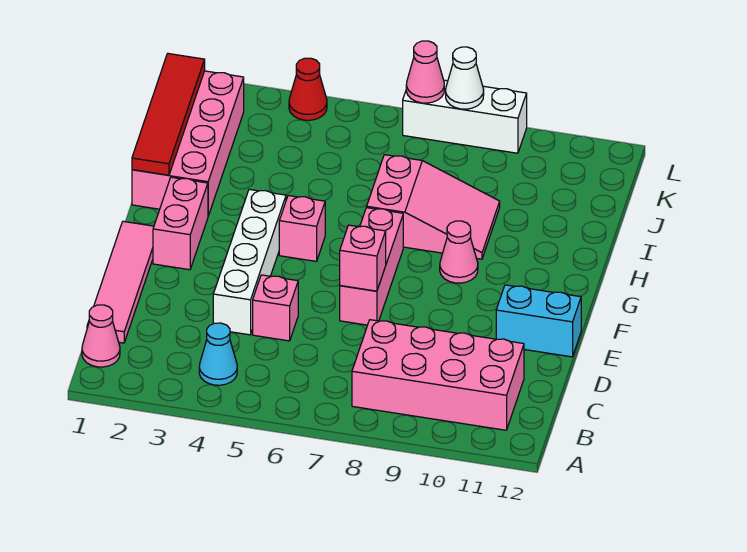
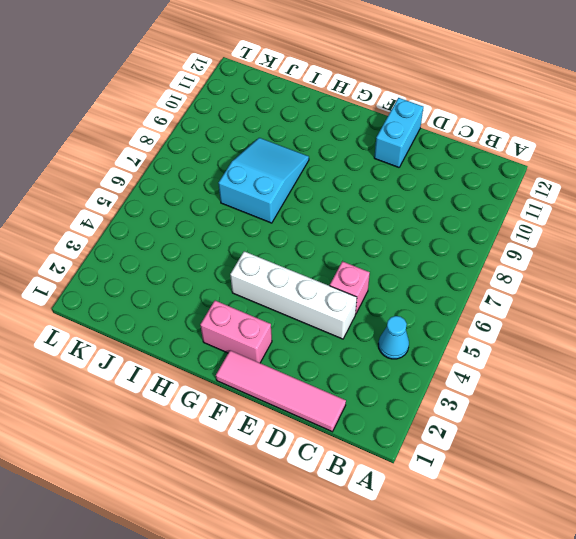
cyan slope H7:I9 level 1 top 7 -> pink slope H7:I9 level 1 top 7
none -> pink cone B1 level 1
none -> pink brick B8:C11 level 1
none -> pink brick E7:G7 level 1

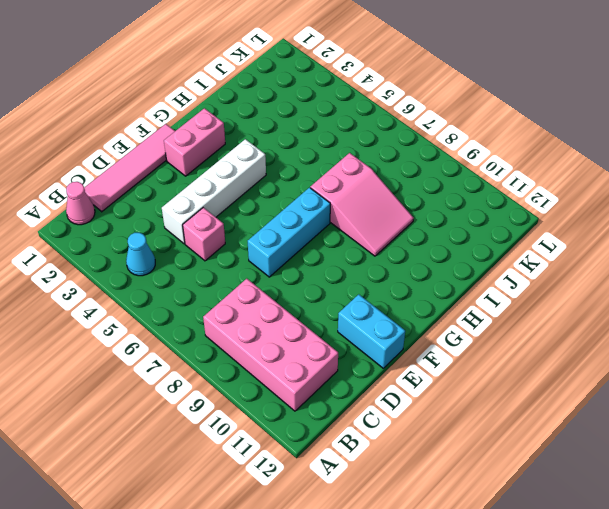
cyan brick E7:G7 level 1 -> pink brick E7:G7 level 1
none -> pink brick G5 level 1
none -> pink cone G9 level 1
none -> pink brick H1:K2 level 1

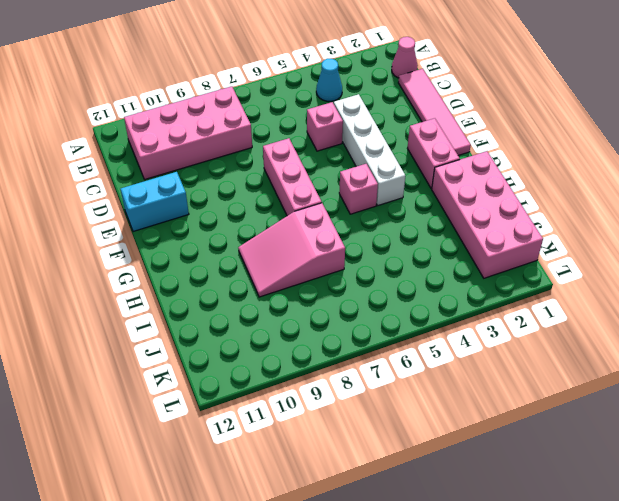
none -> pink cone G9 level 1
none -> red cone L4 level 1
none -> white brick L7:L9 level 1

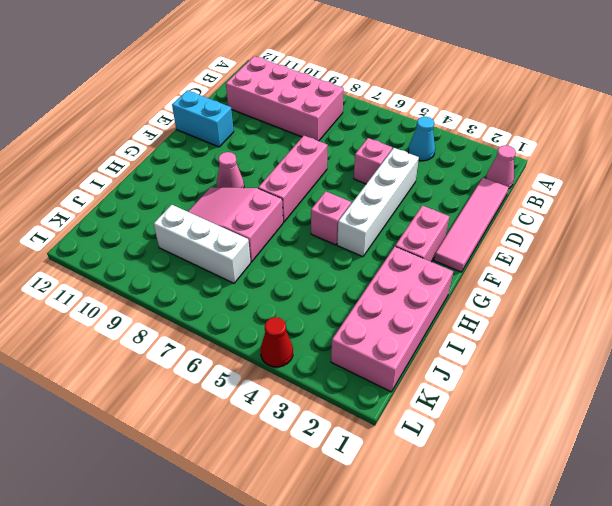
white brick J7:J9 level 1 -> white brick L7:L9 level 1
none -> pink brick E7 level 2
none -> red tile H1:K1 level 2
none -> pink cone L7 level 2

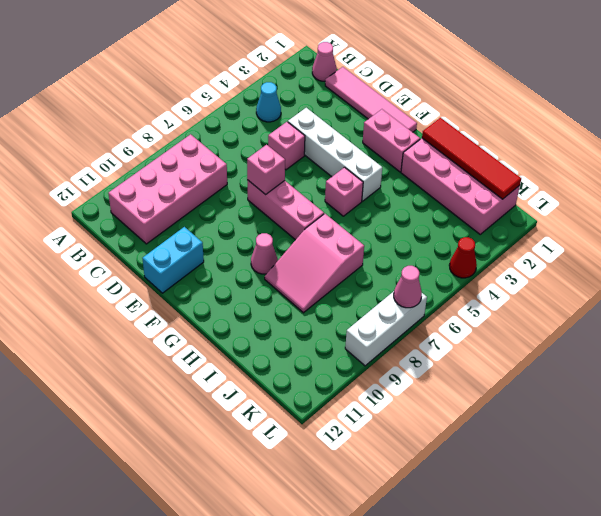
none -> white cone L8 level 2

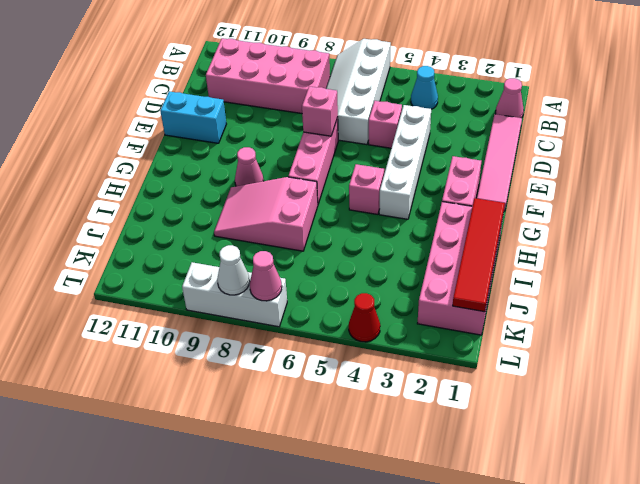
white slope A6:D7 level 1 top 6 -> none

